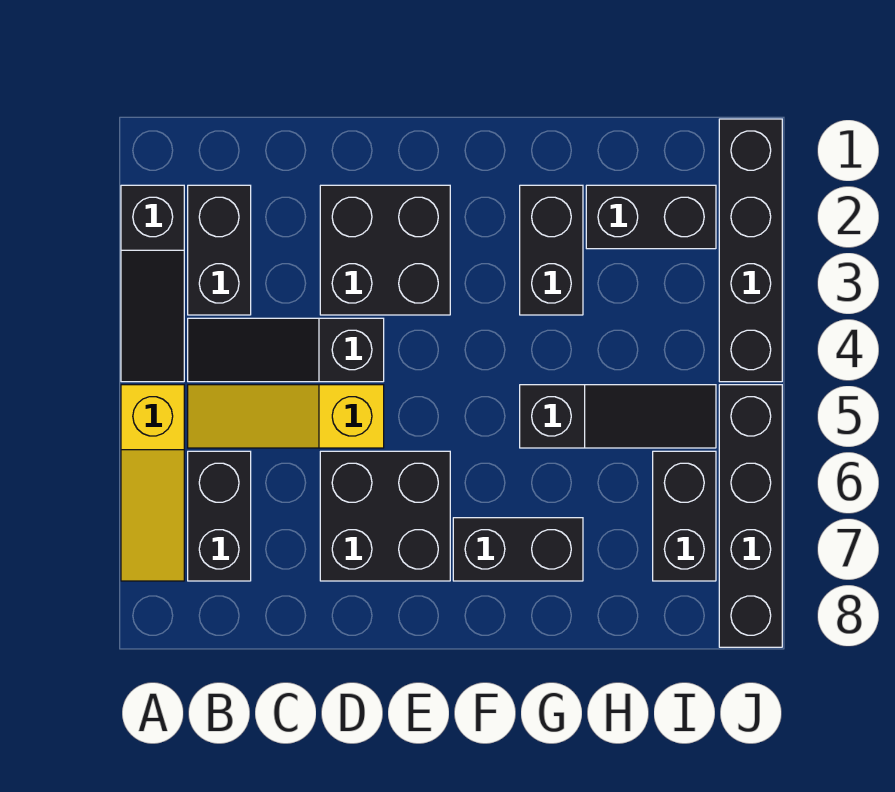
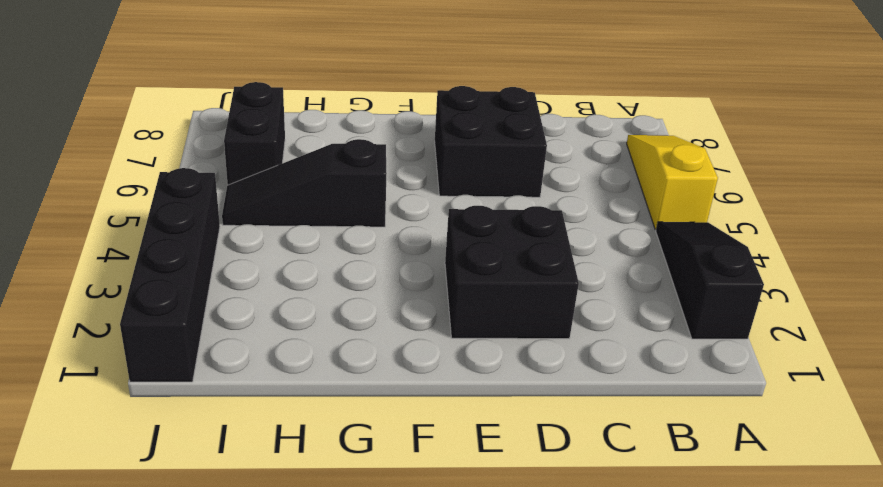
none -> black brick B2:B3 level 1
none -> black slope B4:D4 level 1 top D
none -> yellow slope B5:D5 level 1 top D

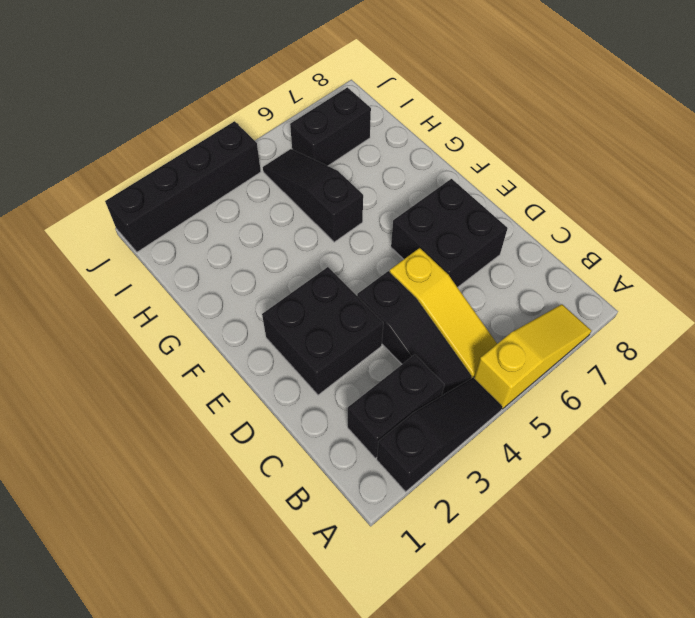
none -> black brick B6:B7 level 1
none -> black brick F7:G7 level 1
none -> black brick G2:G3 level 1

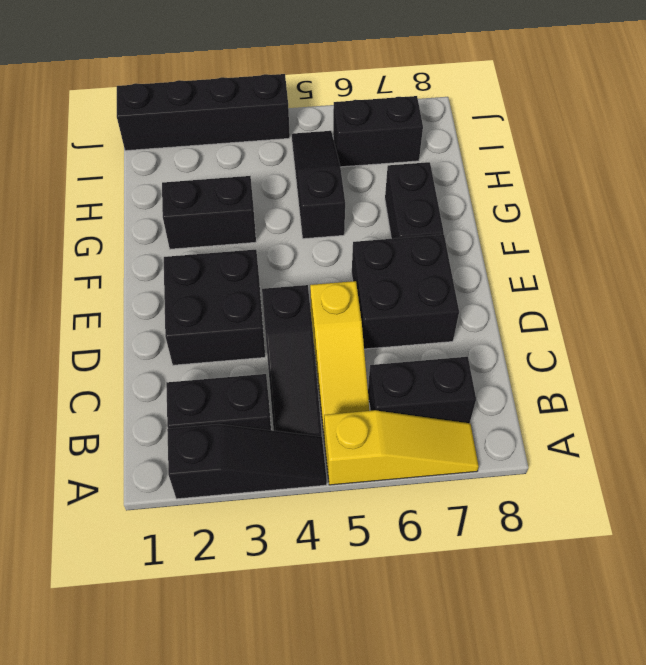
none -> black brick H2:I2 level 1
none -> black brick J5:J8 level 1

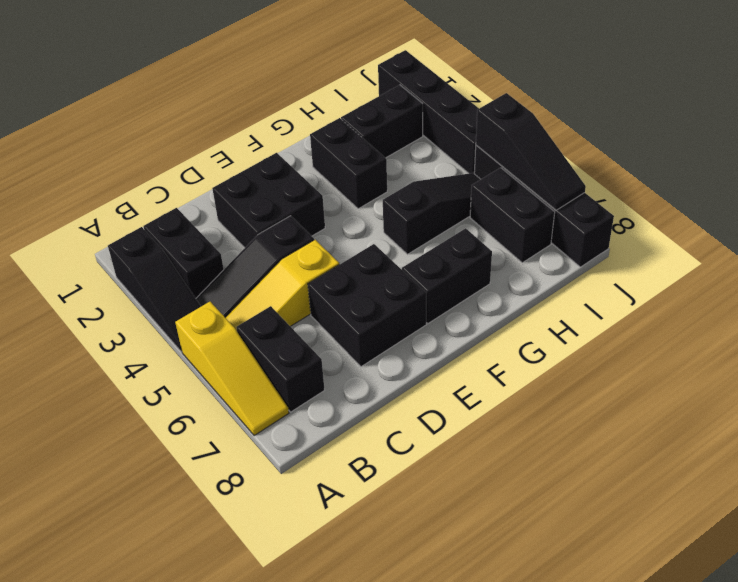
black slope J5:J7 level 2 top 5 -> none

